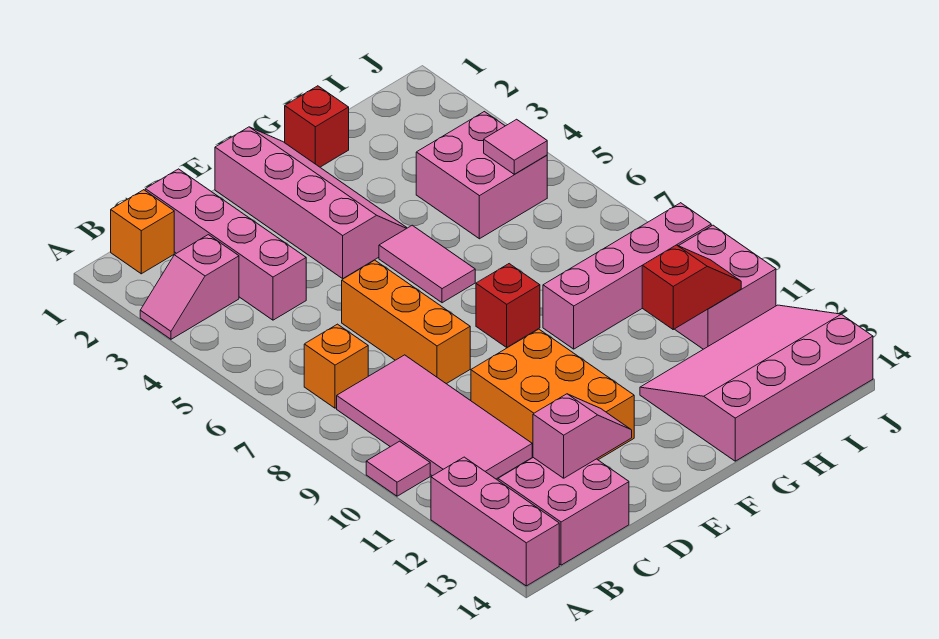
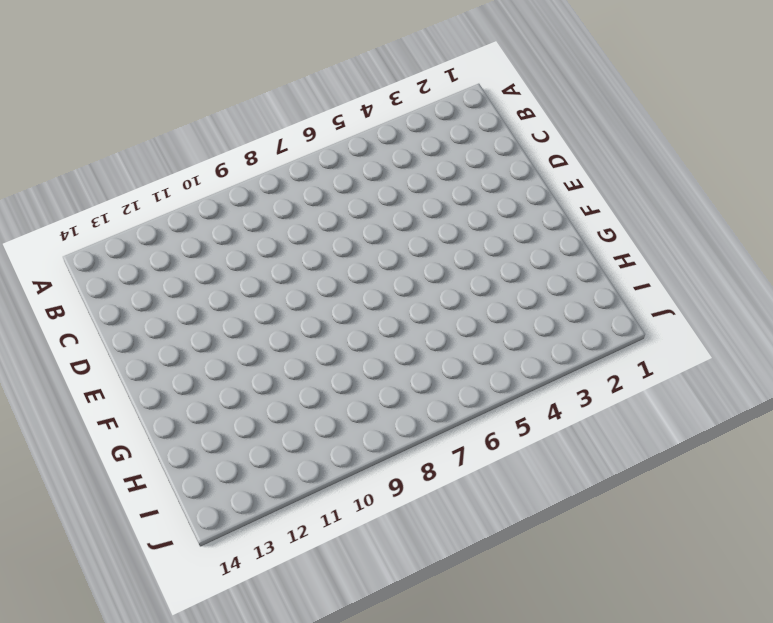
none -> pink slope A3:B3 level 1 top B
none -> pink tile A10 level 1
none -> pink brick A12:A14 level 1

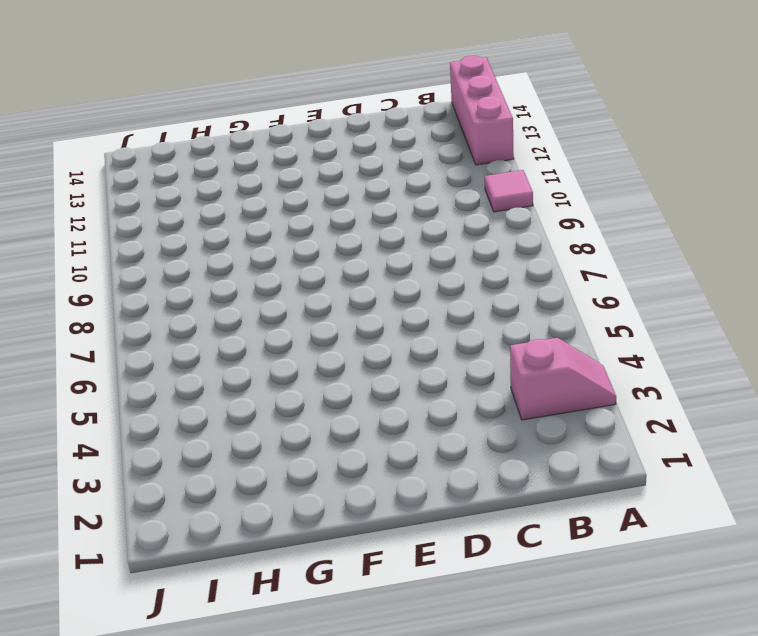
none -> orange brick B1 level 1
none -> orange brick B7 level 1
none -> pink tile B8:C11 level 1

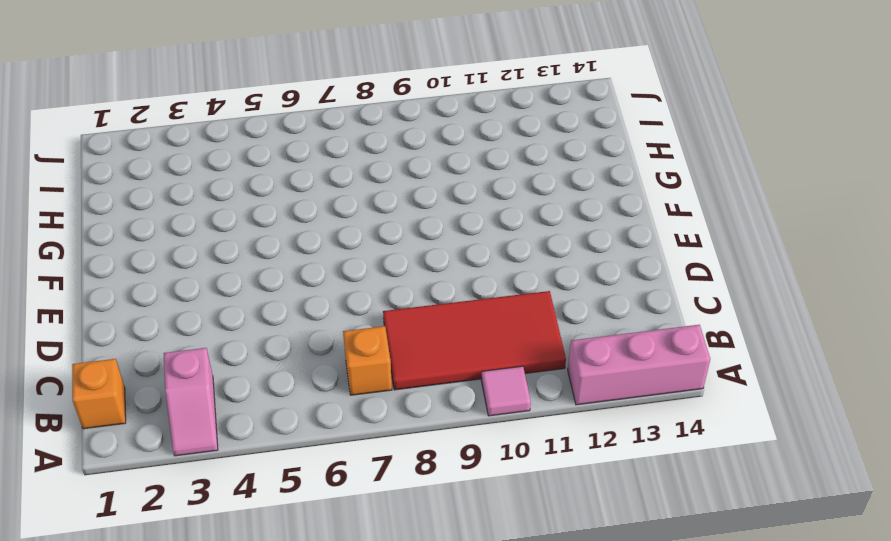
red tile B8:C11 level 1 -> pink tile B8:C11 level 1
none -> pink brick B13:C14 level 1
none -> pink brick C1:C4 level 1
none -> orange brick D6:D8 level 1

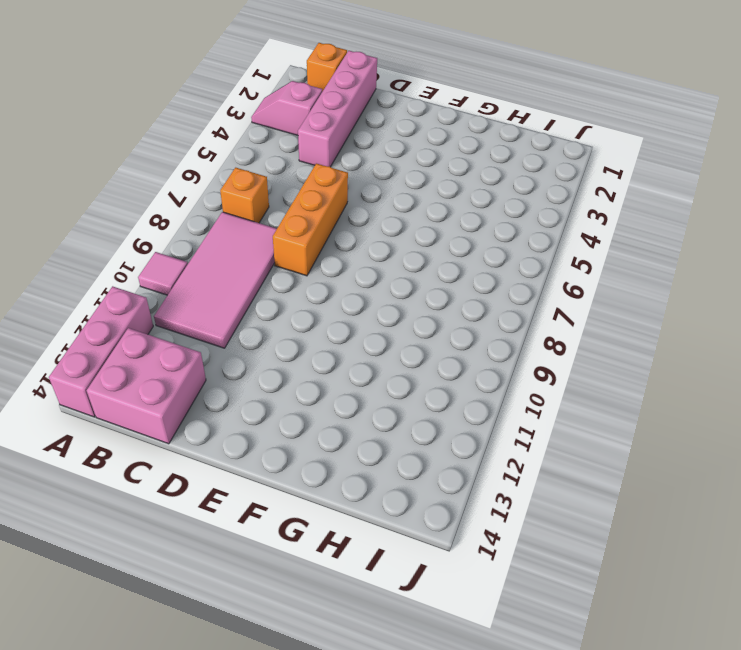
none -> orange brick D10:E12 level 1
none -> pink slope E1:F4 level 1 top E
none -> pink tile F5:F6 level 1

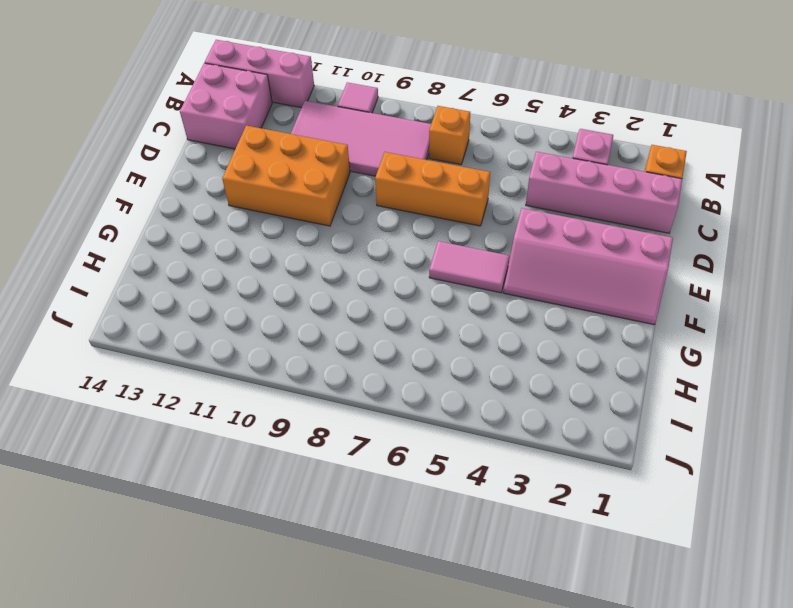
none -> red brick F8 level 1
none -> red brick G1 level 1
none -> pink brick G9:J9 level 1

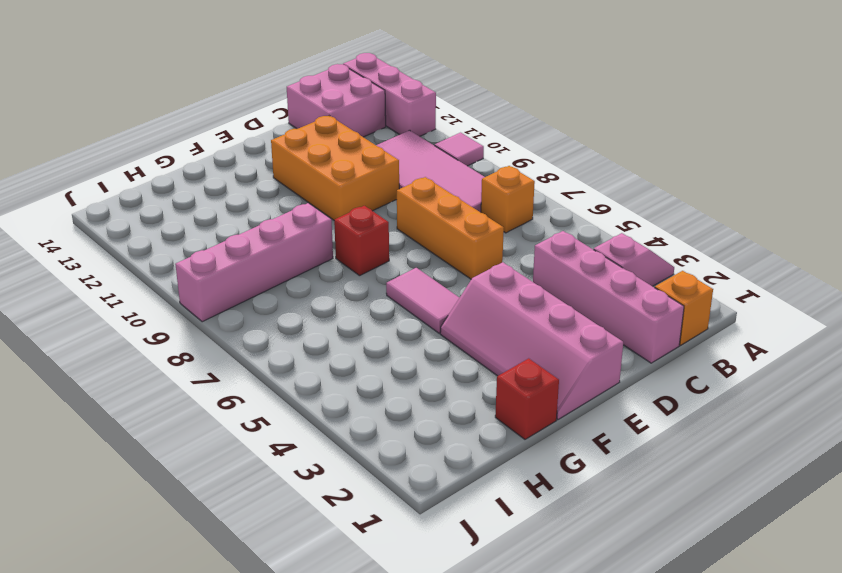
none -> pink slope G12:J14 level 1 top 14
none -> pink brick H4:I5 level 1
none -> pink brick I10:J11 level 1

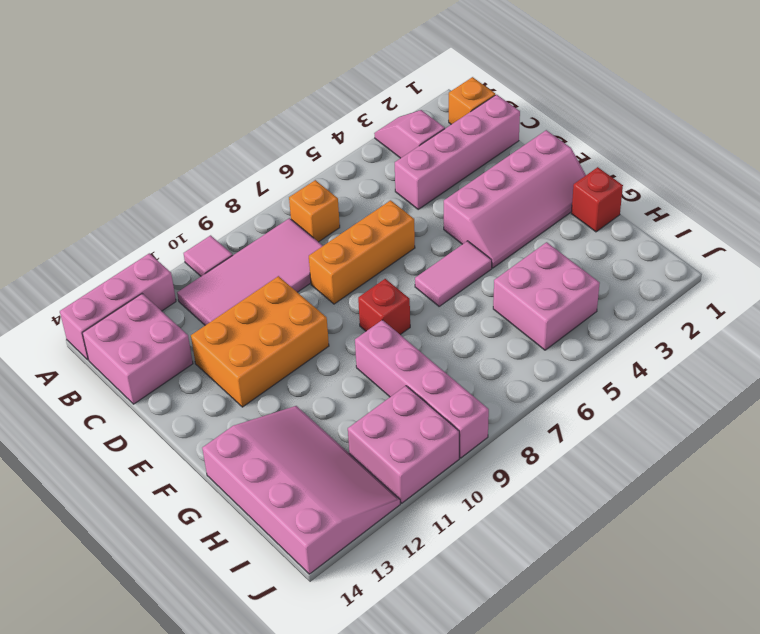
none -> pink slope C13:D13 level 2 top C
none -> red slope H11:I11 level 2 top H
none -> pink tile I5 level 2

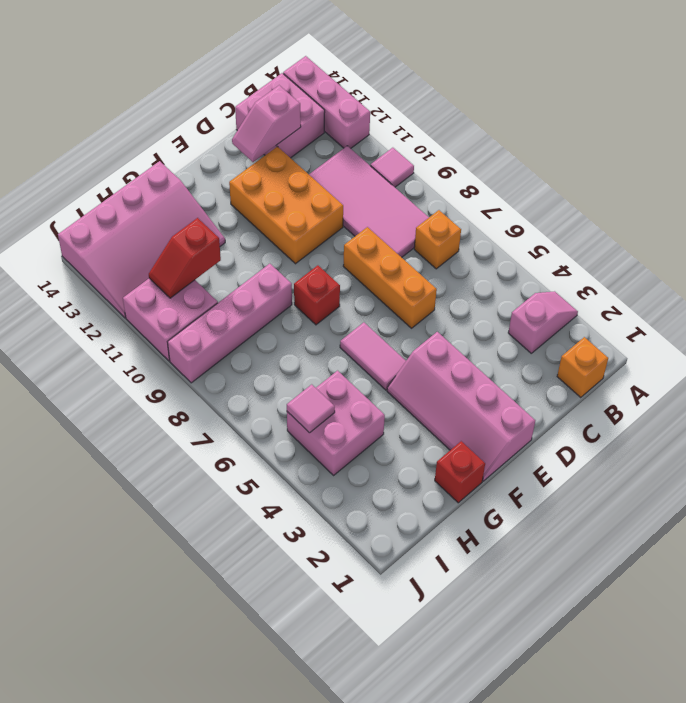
none -> pink brick C1:C4 level 1

